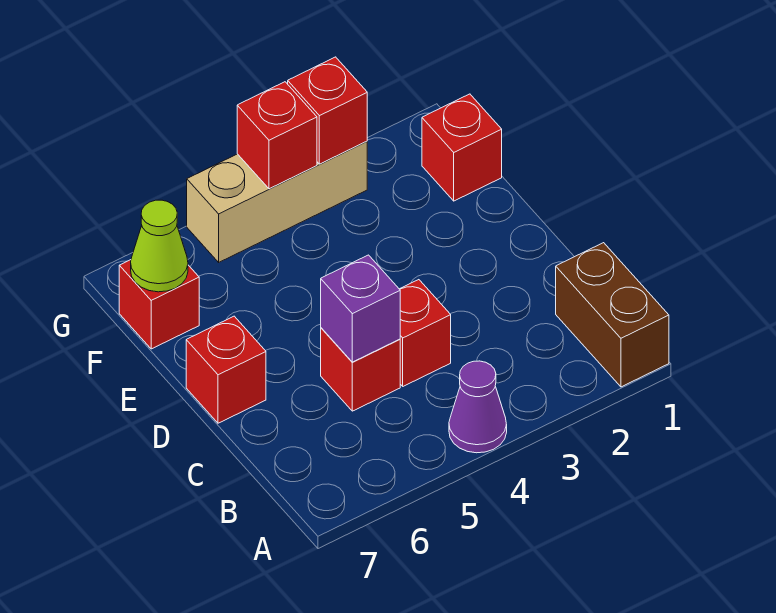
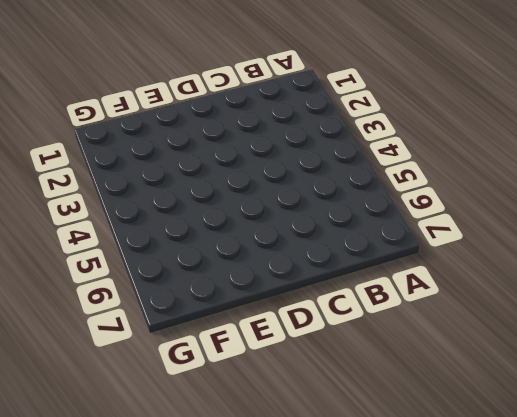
none -> brown brick A1:B1 level 1
none -> purple cone A4 level 1
none -> red brick C4 level 1

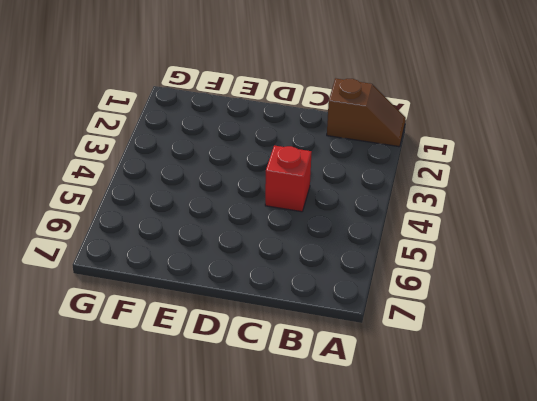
brown slope A1:B1 level 1 top B -> brown brick A1:B1 level 1
none -> purple cone A4 level 1
none -> red brick C5 level 1
none -> red brick D7 level 1

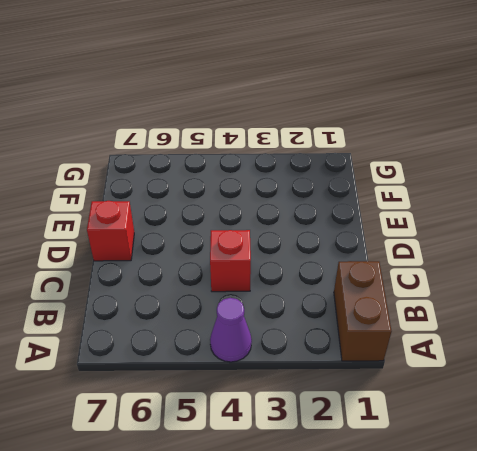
none -> red brick C5 level 1
none -> red brick F1 level 1
none -> red brick F7 level 1

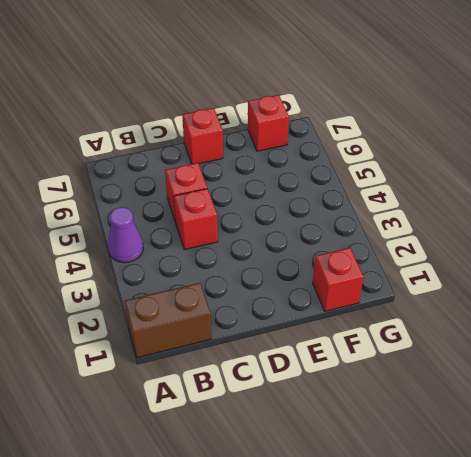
none -> tan brick G3:G5 level 1
none -> purple brick C5 level 2
none -> lime cone F7 level 2

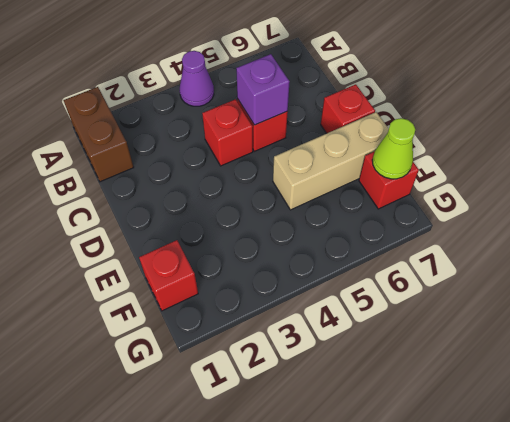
tan brick E5:E7 level 1 -> tan brick G3:G5 level 1
none -> red brick G3 level 2
none -> red brick G4 level 2

